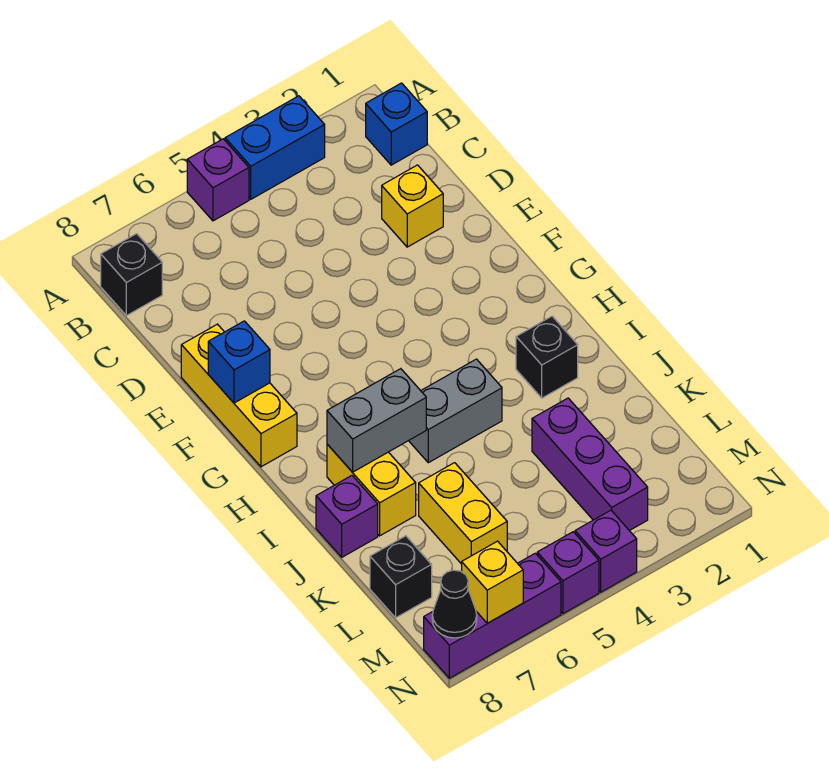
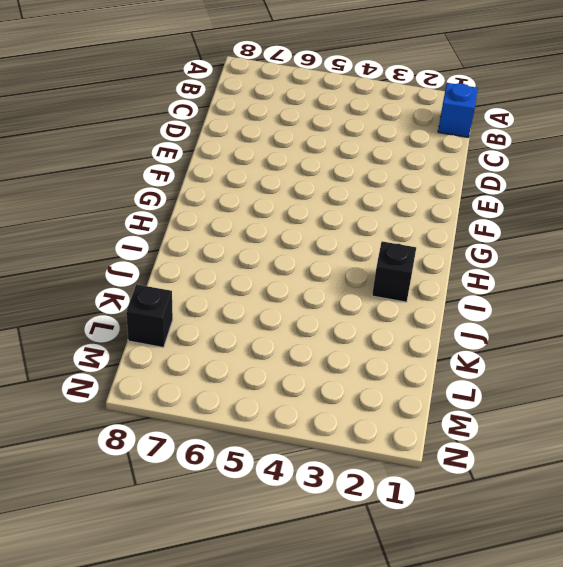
none -> blue brick A3:A4 level 1
none -> purple brick A5 level 1
none -> black brick B8 level 1

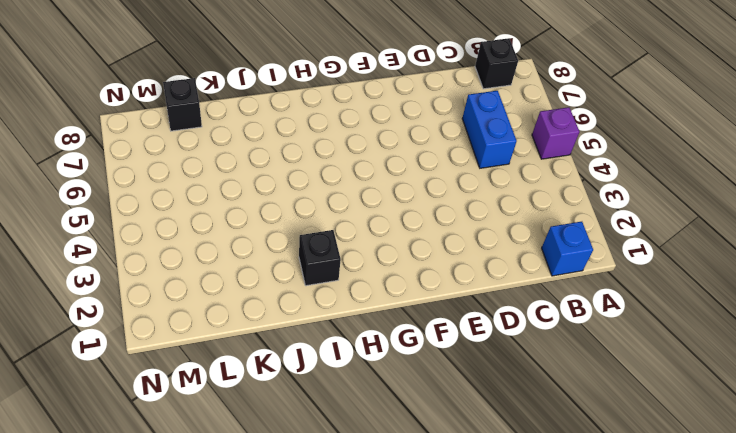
blue brick C5:C6 level 1 -> blue brick A3:A4 level 1
none -> yellow brick D2 level 1
none -> yellow brick E8:G8 level 1
none -> grey brick I4:I5 level 1

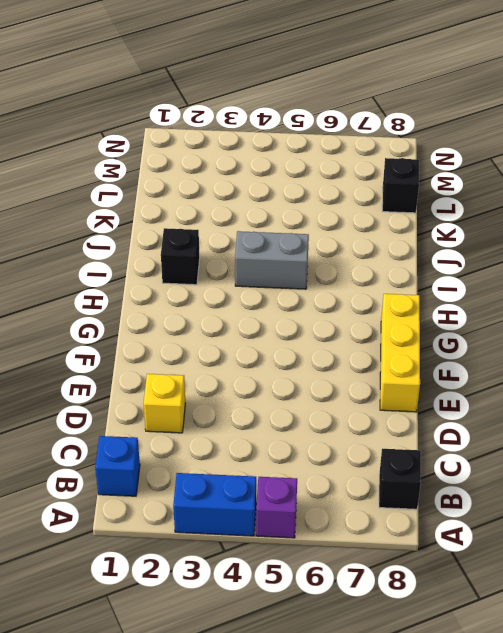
none -> yellow brick I7:J7 level 1
none -> purple brick J8 level 1
none -> purple brick K3:M3 level 1

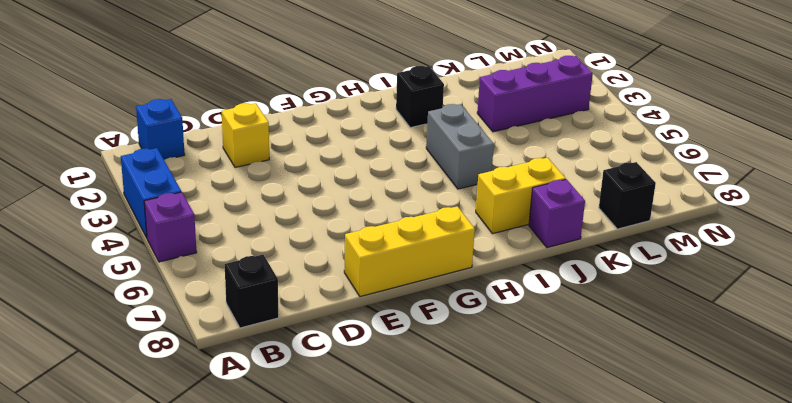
none -> yellow brick K6:L6 level 1
none -> purple brick N4 level 1
none -> purple brick N5 level 1

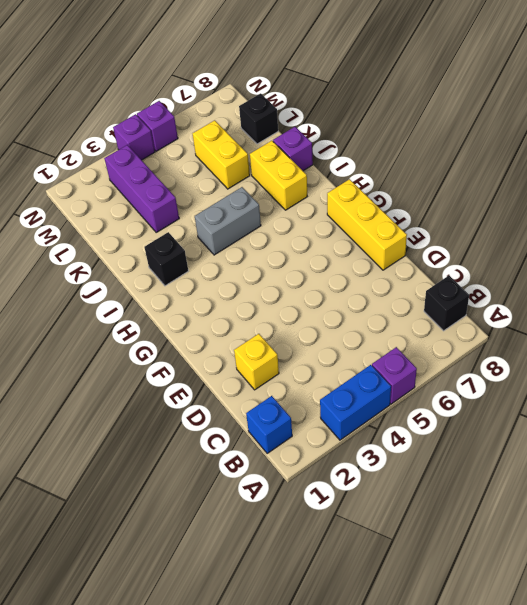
none -> purple brick N6:N8 level 1
none -> blue brick F8 level 2
none -> grey brick I6:I7 level 2

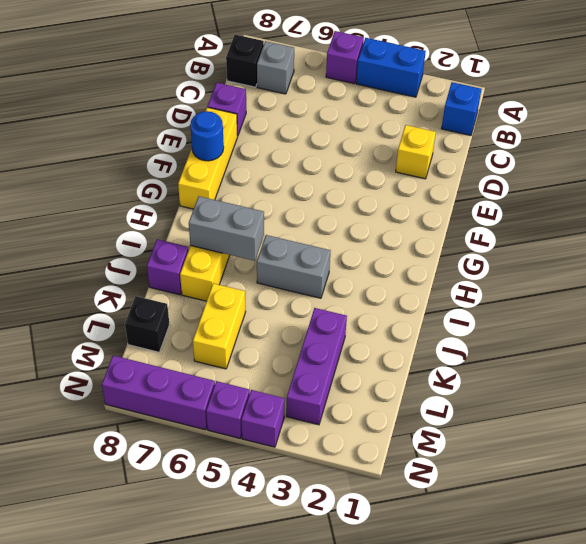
grey brick B7 level 1 -> none
purple brick D8 level 1 -> none
blue round brick F8 level 2 -> blue brick F8 level 2
none -> black brick I2 level 1
none -> yellow brick N7 level 2
none -> black cone N8 level 2

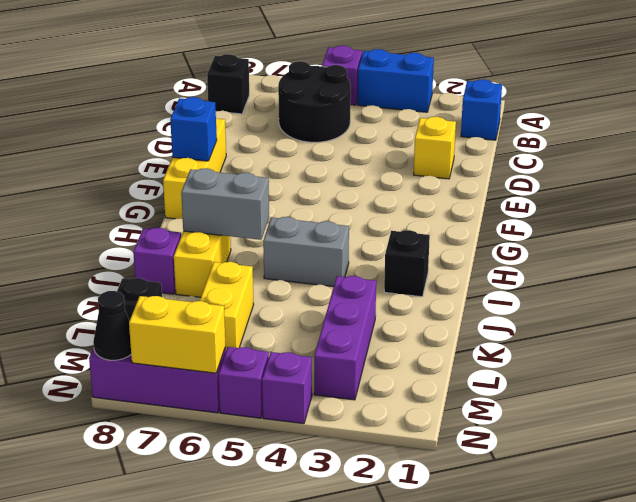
black round brick B5:C6 level 1 -> none
yellow brick N6:N7 level 2 -> yellow brick N7 level 2

